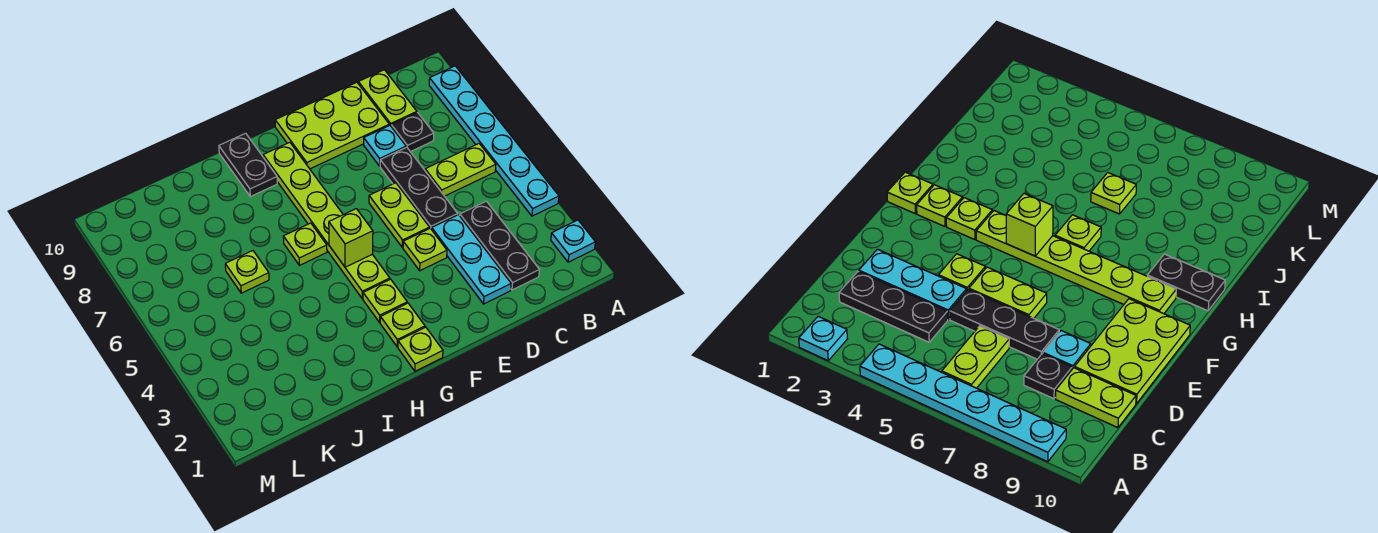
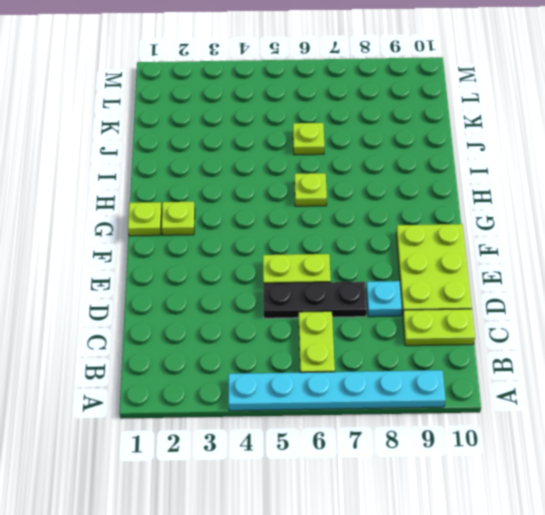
none -> cyan plate A2 level 1
none -> black plate C2:C4 level 1
none -> black plate C8 level 1

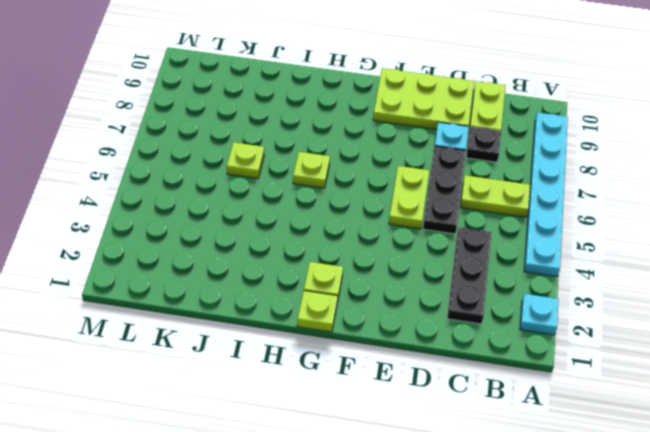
none -> cyan plate D2:D4 level 1
none -> lime plate E4 level 1
none -> lime plate G3 level 1

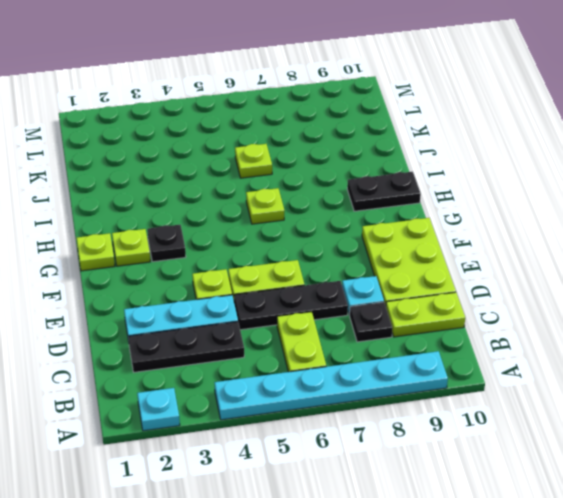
black plate G3 level 1 -> lime plate G3 level 1
none -> lime plate G4:G9 level 1
none -> lime brick G5 level 2

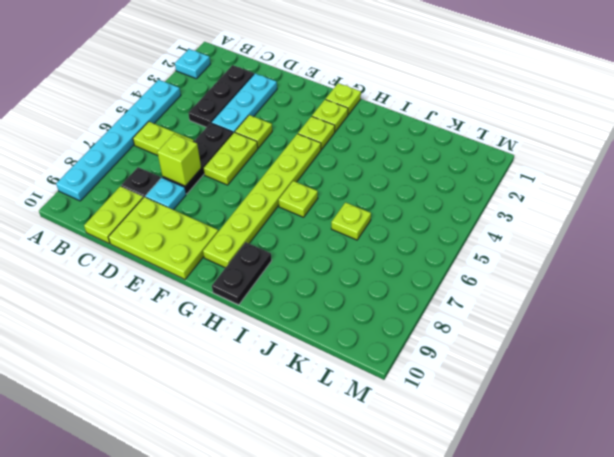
lime brick D7 level 2 -> lime brick G5 level 2

